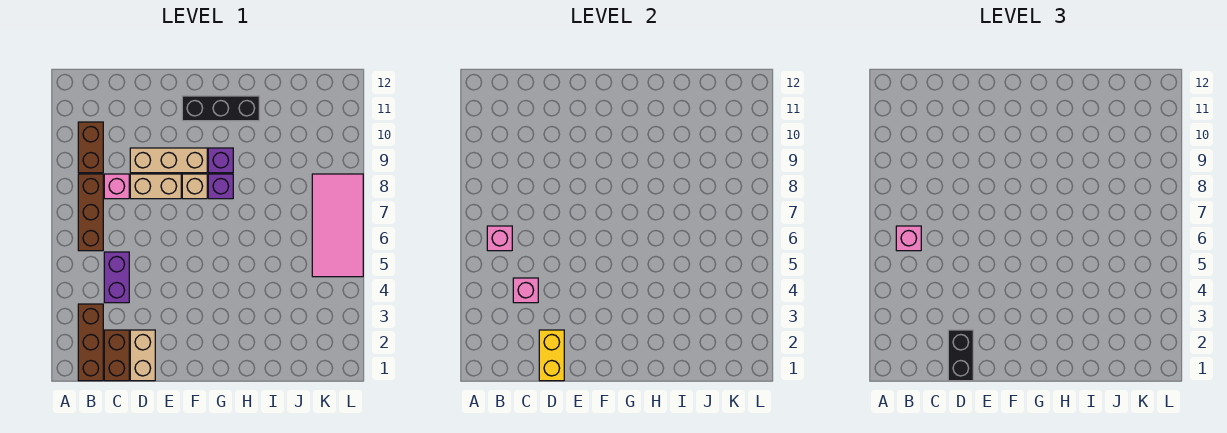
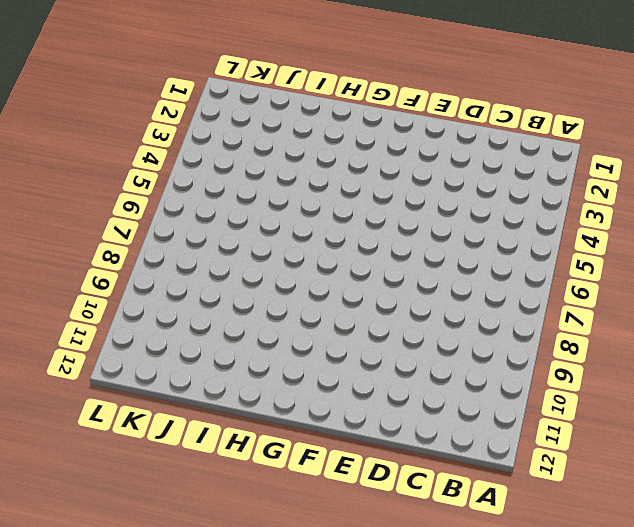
none -> brown brick B1:B3 level 1
none -> brown brick B6:B8 level 1
none -> brown brick B9:B10 level 1

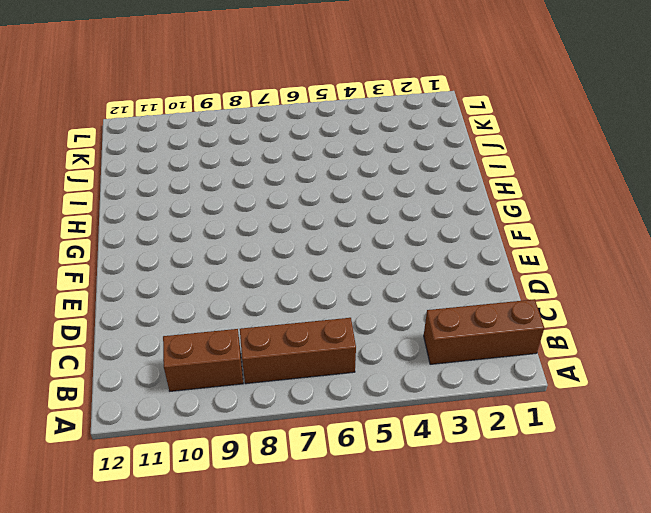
none -> brown brick C1:C2 level 1
none -> purple brick C4:C5 level 1
none -> pink brick C8 level 1

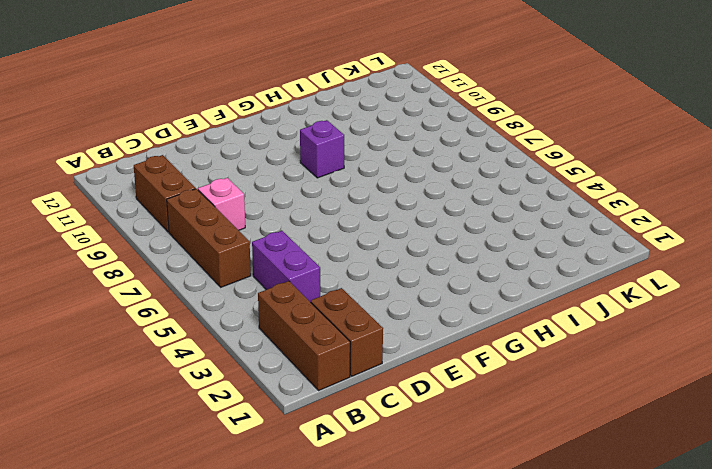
none -> tan brick D1:D2 level 1
none -> tan brick D8:E8 level 1
none -> tan brick D9:F9 level 1

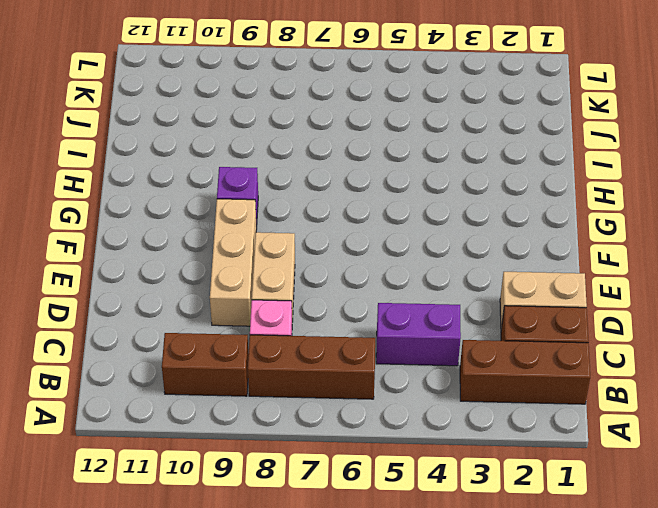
none -> tan brick F8 level 1
none -> black brick F11:H11 level 1
none -> purple brick G8 level 1

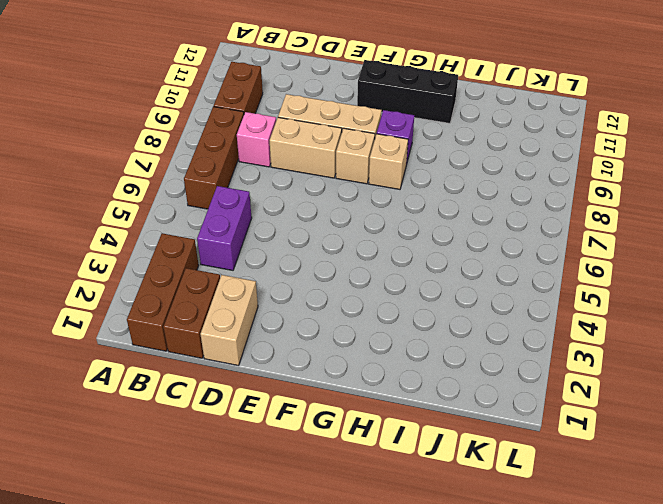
tan brick G8 level 1 -> purple brick G8 level 1
none -> pink tile K5:L8 level 1
none -> pink brick B6 level 2
none -> pink brick C4 level 2

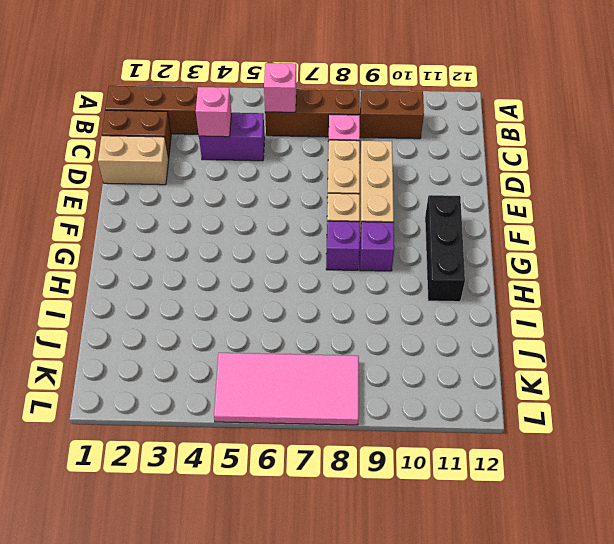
none -> yellow brick D1:D2 level 2
none -> pink brick B6 level 3
none -> black brick D1:D2 level 3

